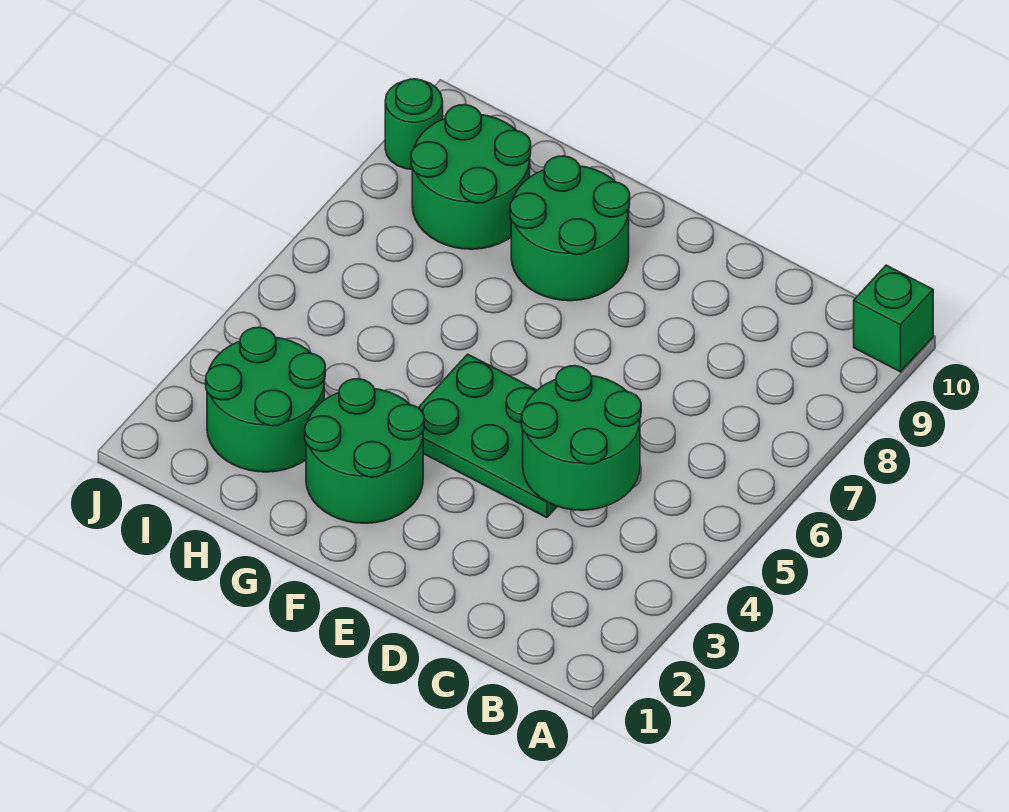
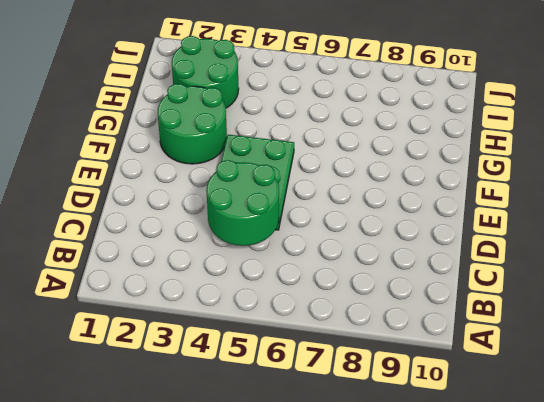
none -> green brick A10 level 1
none -> green round brick F8:G9 level 1

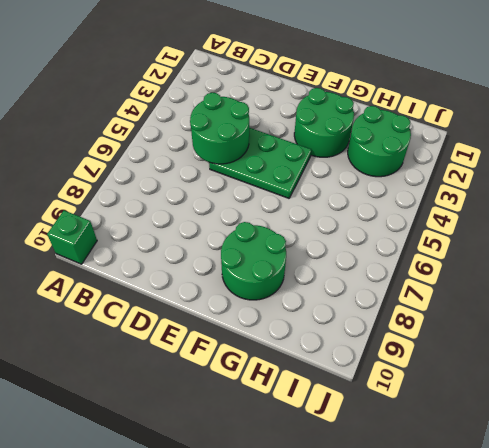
none -> green round brick H8:I9 level 1
none -> green round brick J9 level 1

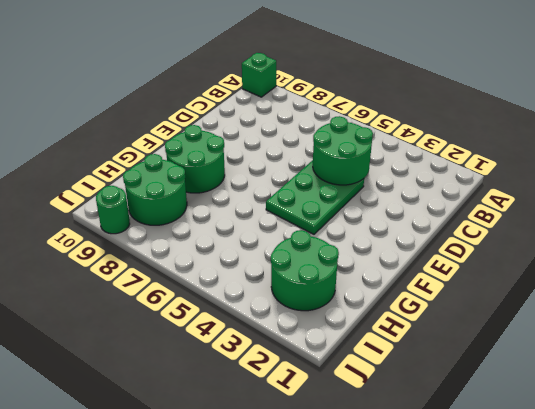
none -> green round brick F2:G3 level 1

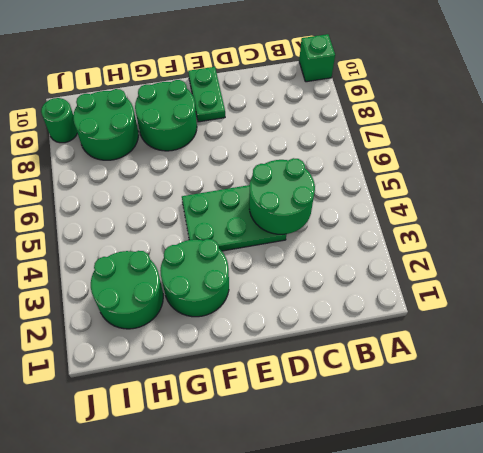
green plate E9:E10 level 1 -> none

